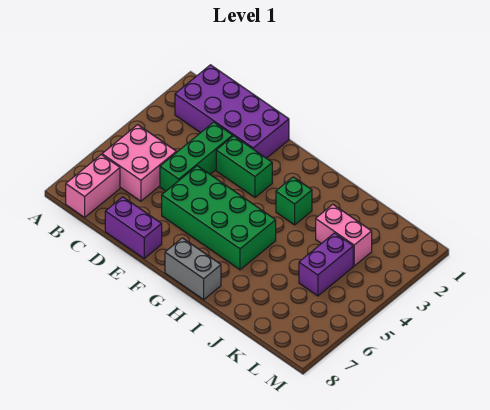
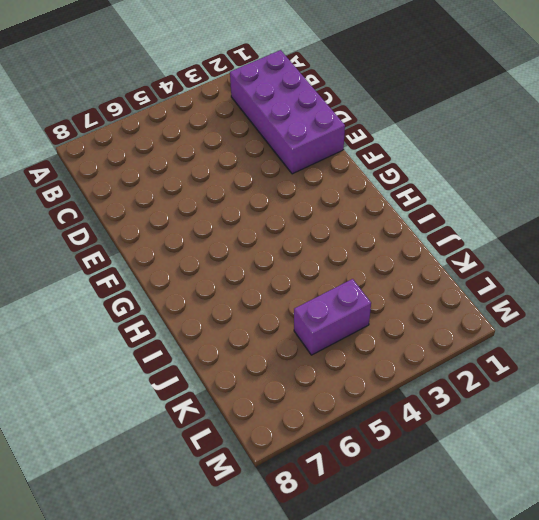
none -> pink brick B5:C6 level 1
none -> pink brick B7:B8 level 1

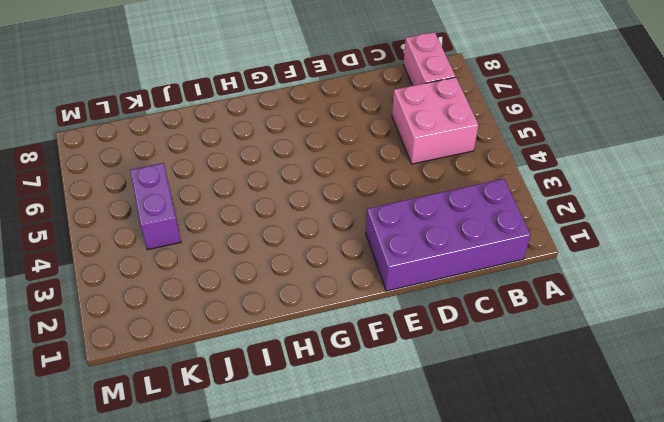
none -> green brick D3:D5 level 1
none -> purple brick D8:E8 level 1

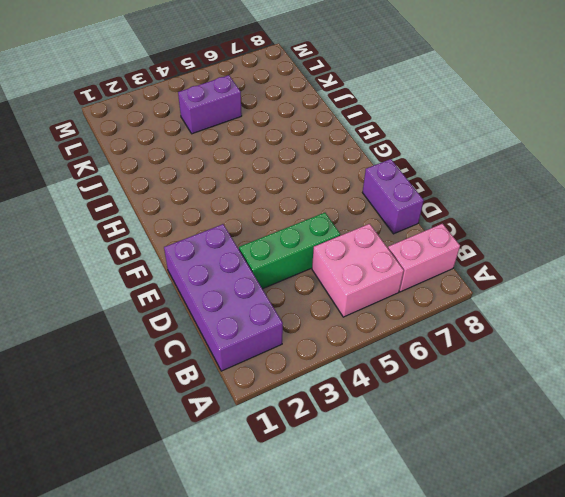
none -> green brick E3:F3 level 1
none -> green brick E5:H6 level 1

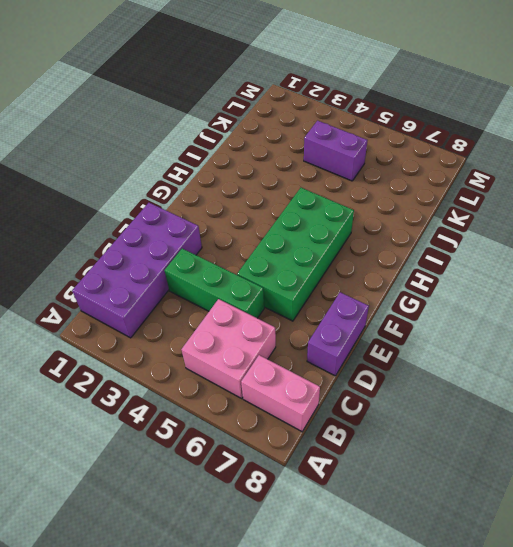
none -> green brick E3:F3 level 1
none -> grey brick G8:H8 level 1

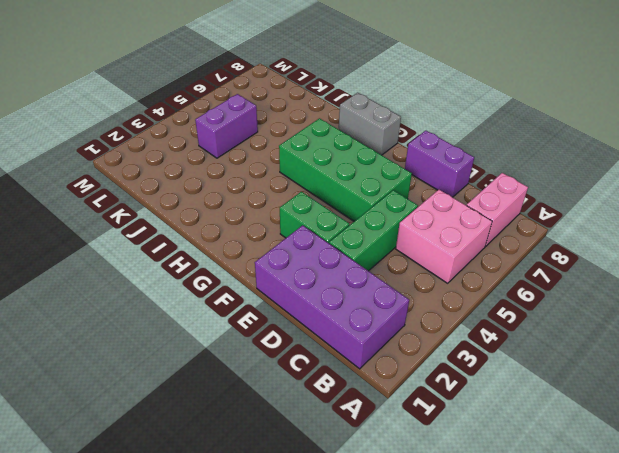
none -> green brick H3 level 1
none -> pink brick J3:K3 level 1

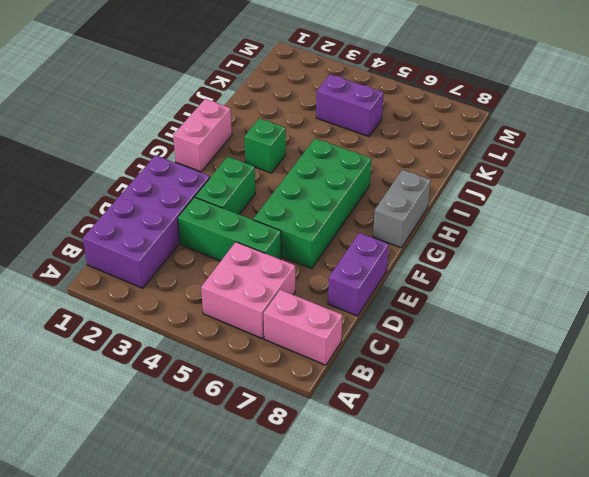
pink brick G1:H1 level 1 -> pink brick J3:K3 level 1

